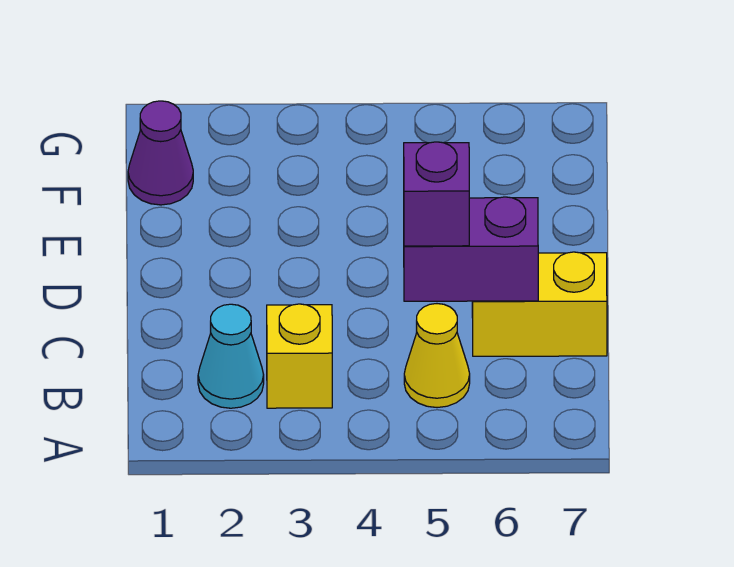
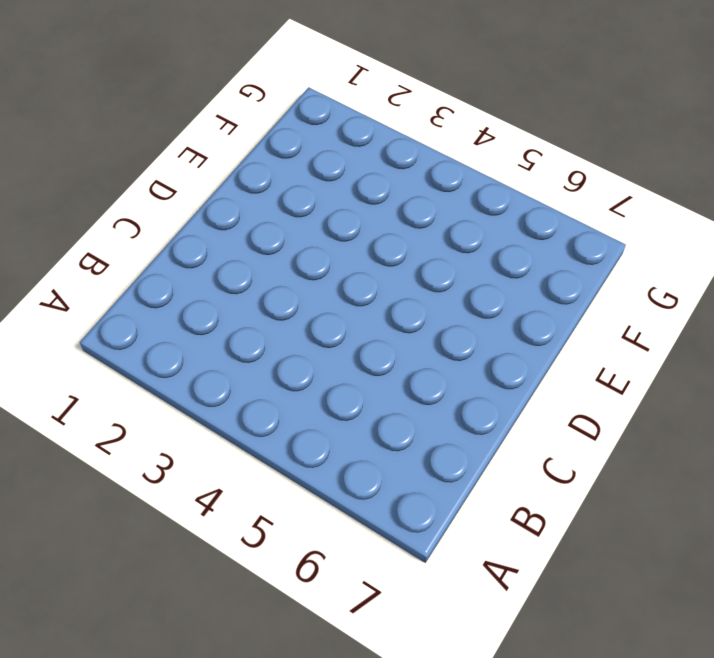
none -> cyan cone B2 level 1
none -> yellow brick B3 level 1

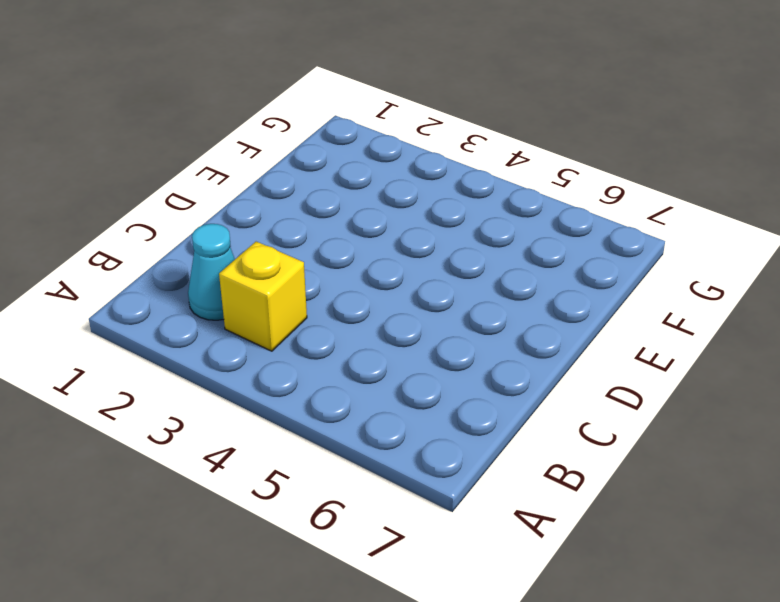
none -> yellow cone B5 level 1
none -> yellow brick C6:C7 level 1

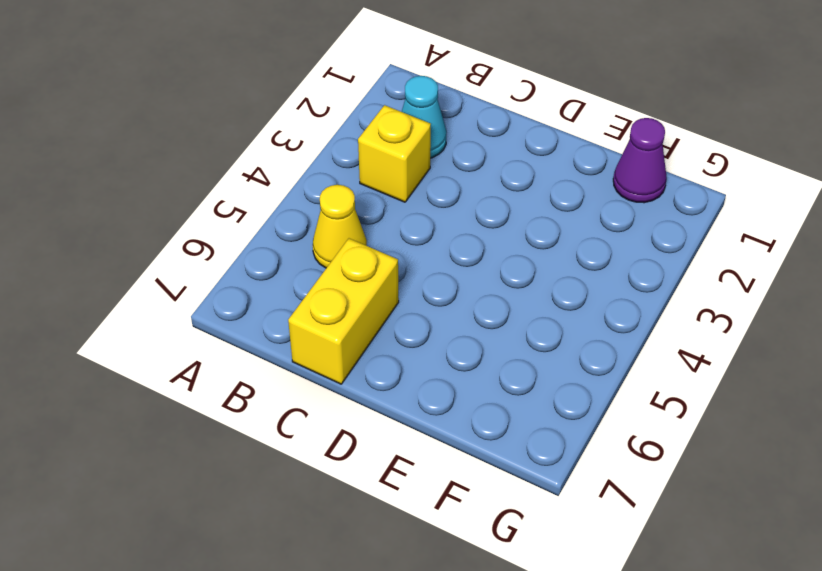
none -> purple brick C5:C6 level 2
none -> purple brick C5 level 3

